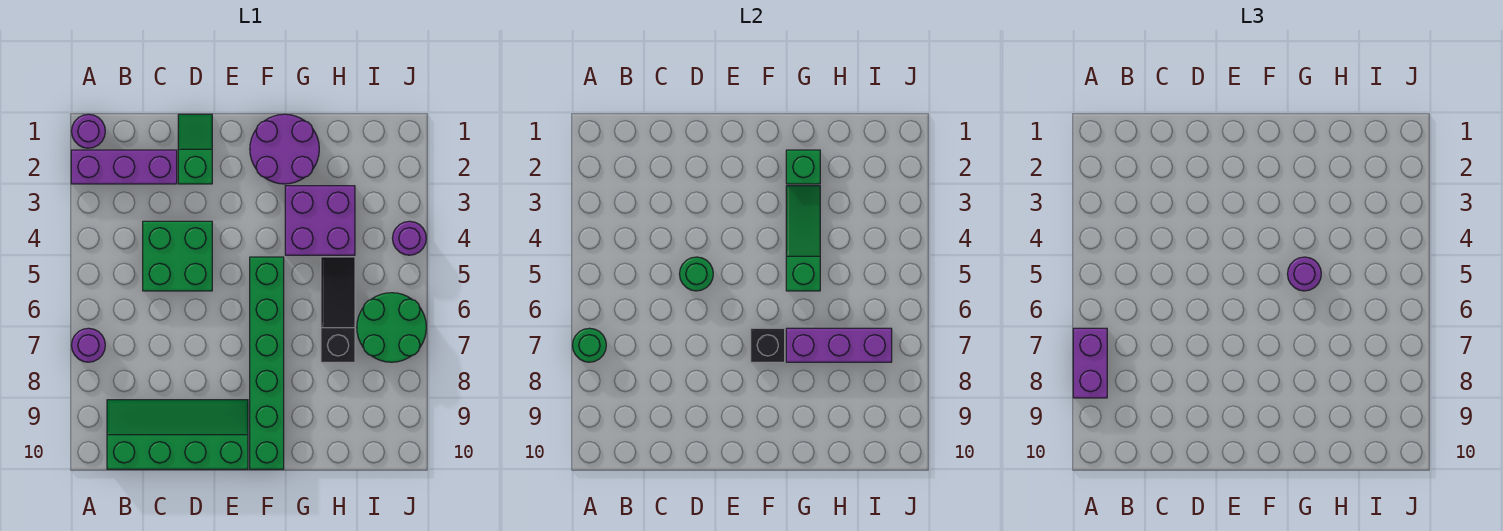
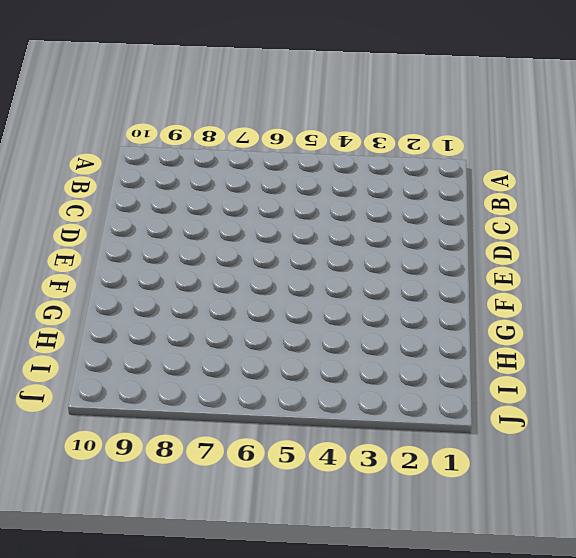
none -> purple round brick A1 level 1
none -> purple brick A2:C2 level 1
none -> purple round brick A7 level 1

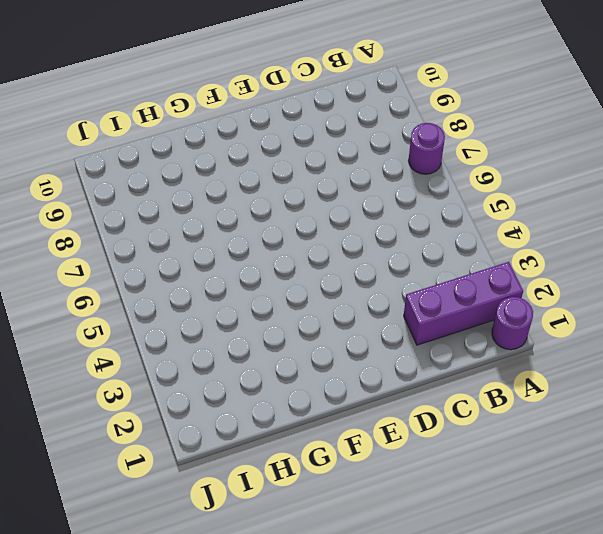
none -> green slope B9:E10 level 1 top 10
none -> green brick C4:D5 level 1
none -> green slope D1:D2 level 1 top 2

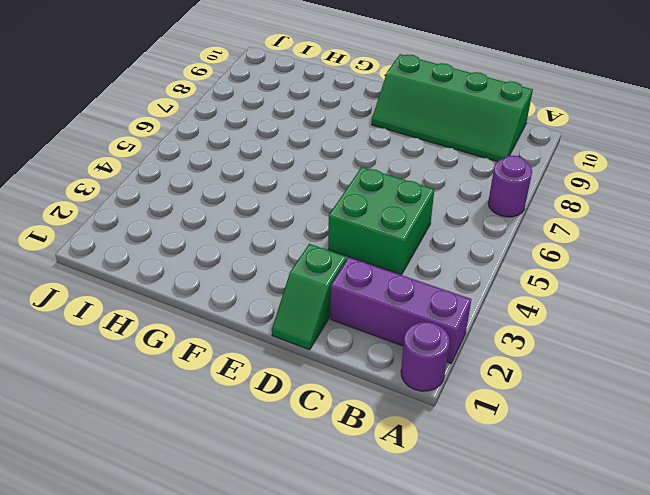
none -> purple round brick F1:G2 level 1
none -> green brick F5:F10 level 1
none -> purple brick G3:H4 level 1

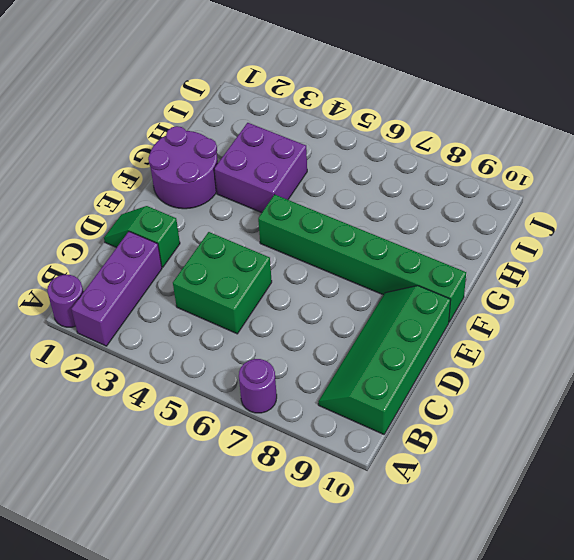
none -> black slope H5:H7 level 1 top 7
none -> green round brick I6:J7 level 1
none -> purple round brick J4 level 1

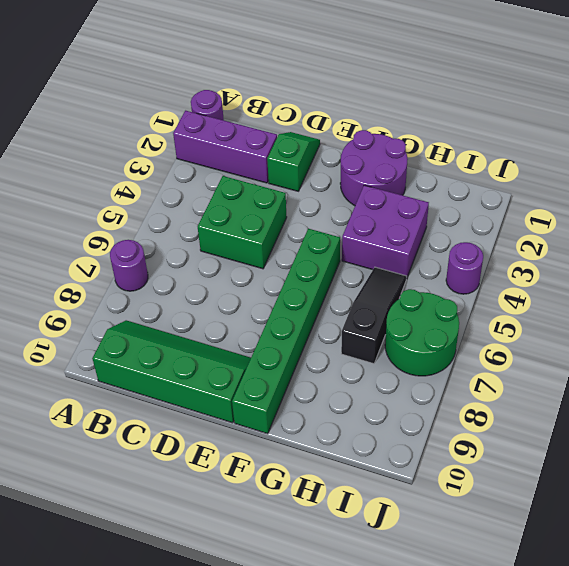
none -> green round brick A7 level 2
none -> green round brick D5 level 2
none -> black brick F7 level 2

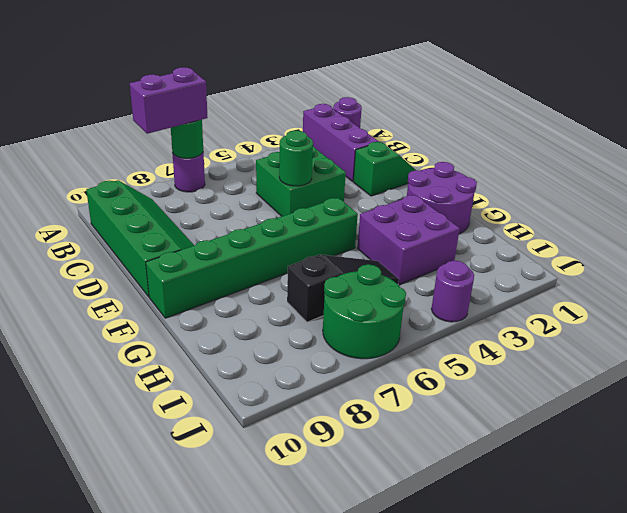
none -> black brick F7 level 2
none -> green brick G2 level 2
none -> green slope G3:G5 level 2 top 5

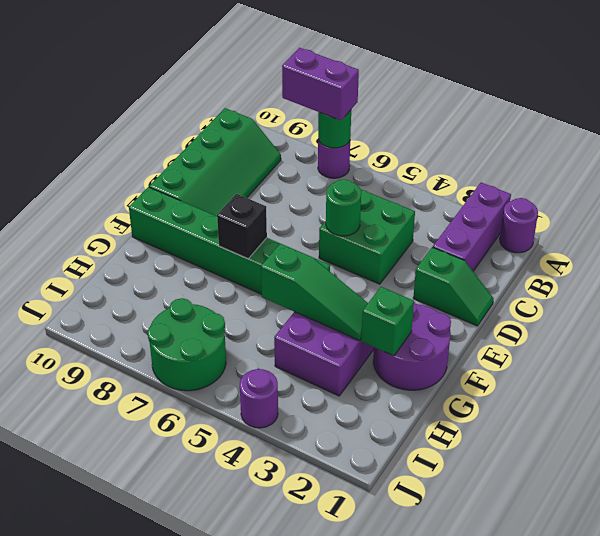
none -> black slope H5:H7 level 1 top 7
none -> purple brick G7:I7 level 2
none -> purple round brick G5 level 3

